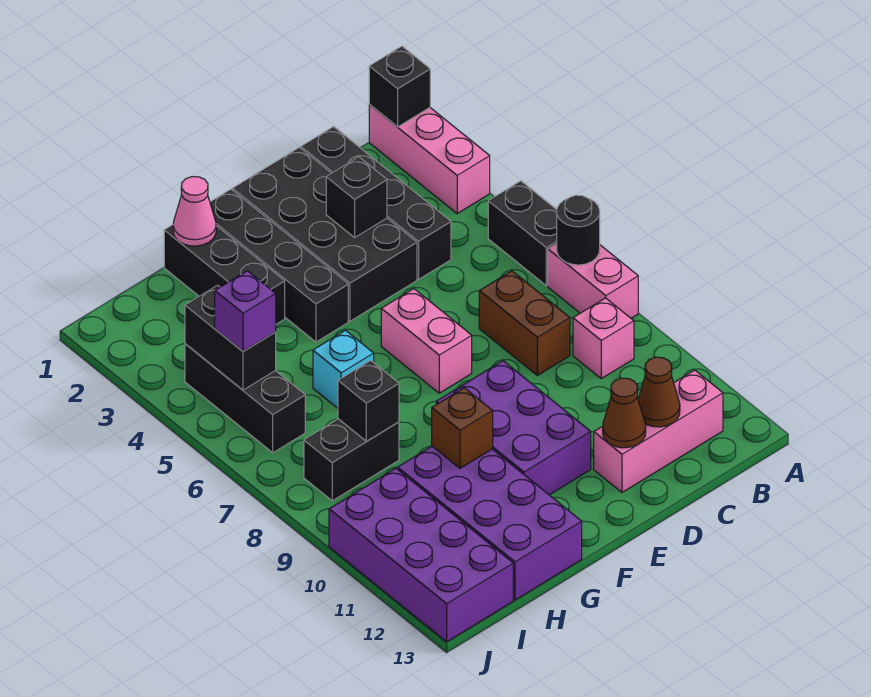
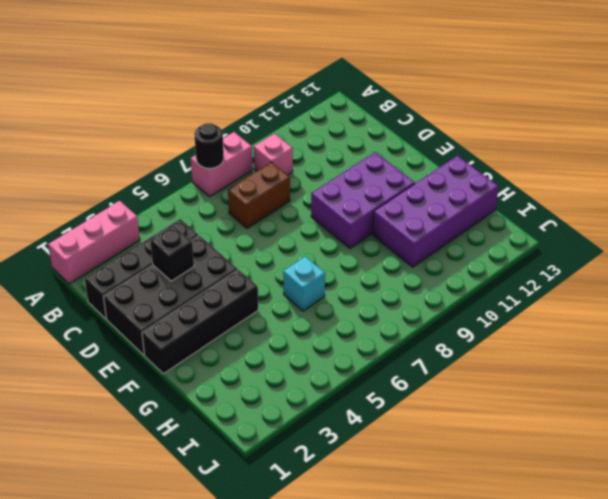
none -> black brick A5:A6 level 1
none -> pink brick B12:D12 level 1
none -> pink brick E6:E7 level 1

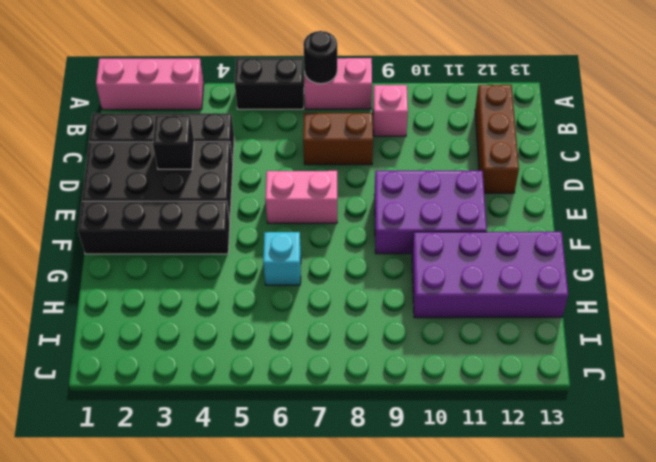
brown brick B12:D12 level 1 -> pink brick B12:D12 level 1
none -> black brick G1:G3 level 1
none -> black brick H8:I8 level 1
none -> black brick I4:I6 level 1

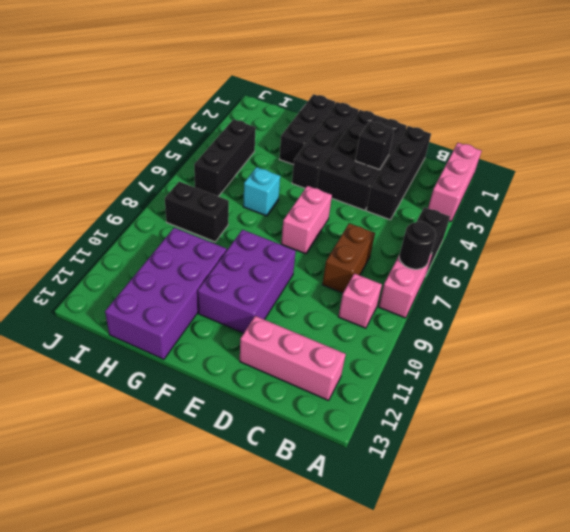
none -> purple brick I10:J13 level 1
none -> black brick A1 level 2
none -> brown cone C12 level 2

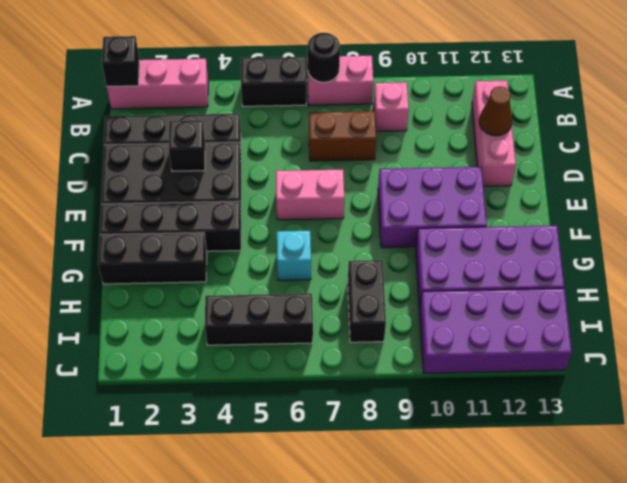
none -> brown cone D12 level 2
none -> pink cone G1 level 2
none -> brown brick G10 level 2

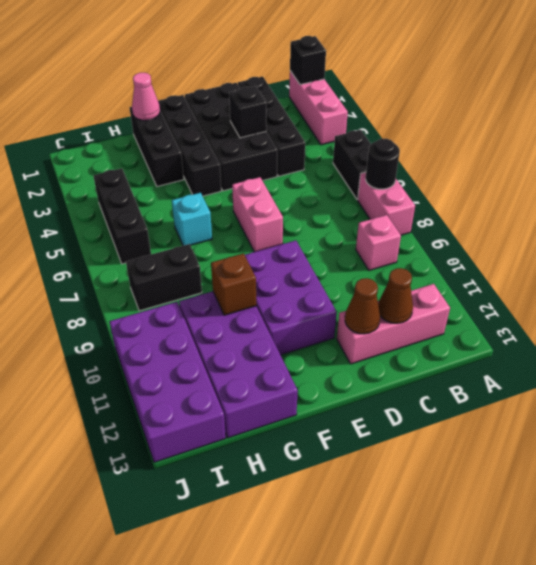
none -> brown brick C7:C8 level 1
none -> black brick H8 level 2
none -> black brick I4:I5 level 2

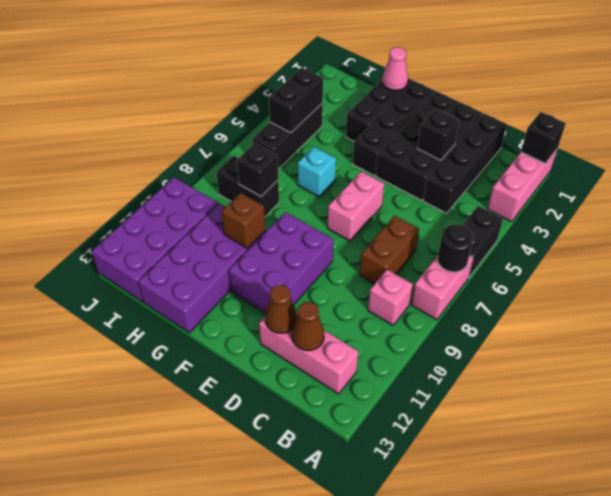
none -> purple brick I5 level 3

